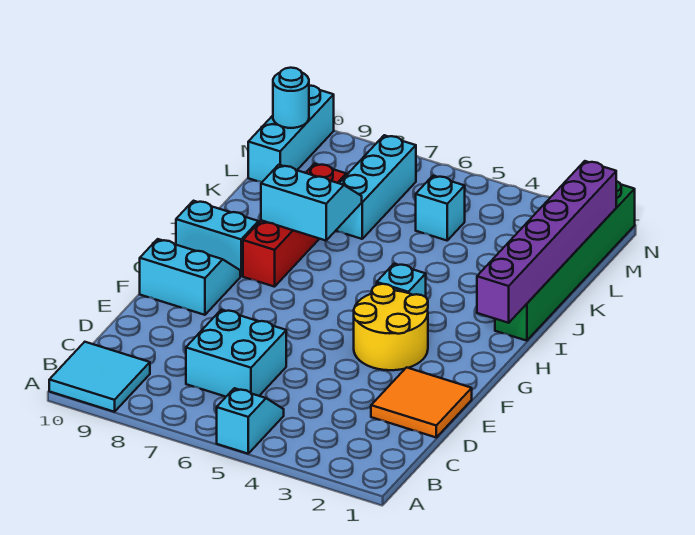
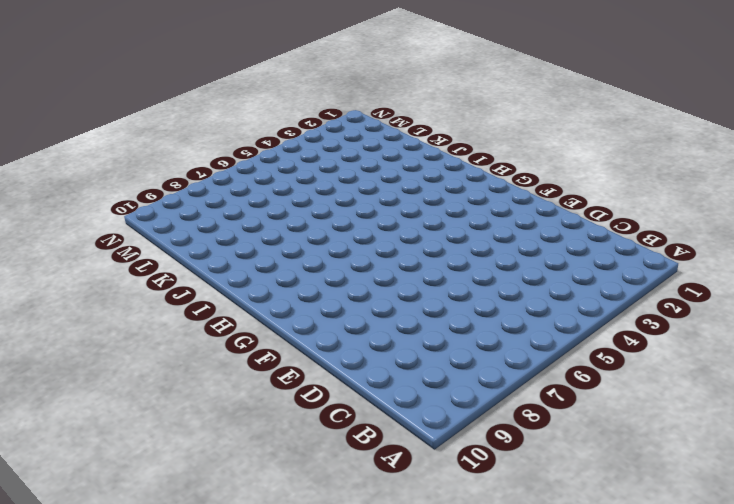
none -> cyan slope A5:B5 level 1 top A
none -> cyan tile A9:B10 level 1
none -> cyan brick C6:D7 level 1

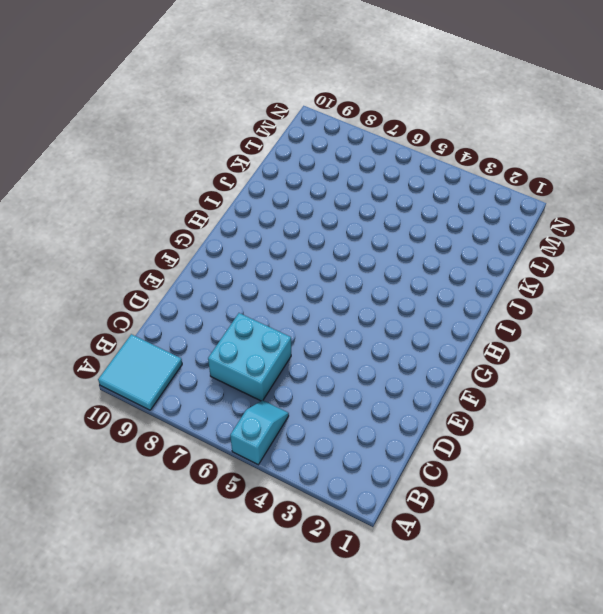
none -> orange tile D1:E2 level 1
none -> yellow round brick F3:G4 level 1
none -> cyan slope F9:G10 level 1 top F

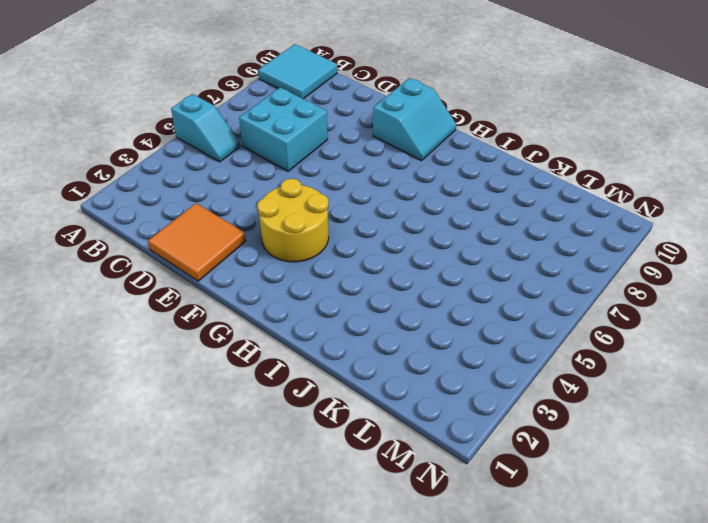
none -> cyan brick H4 level 1
none -> red brick H8:K8 level 1
none -> cyan brick H9:H10 level 1

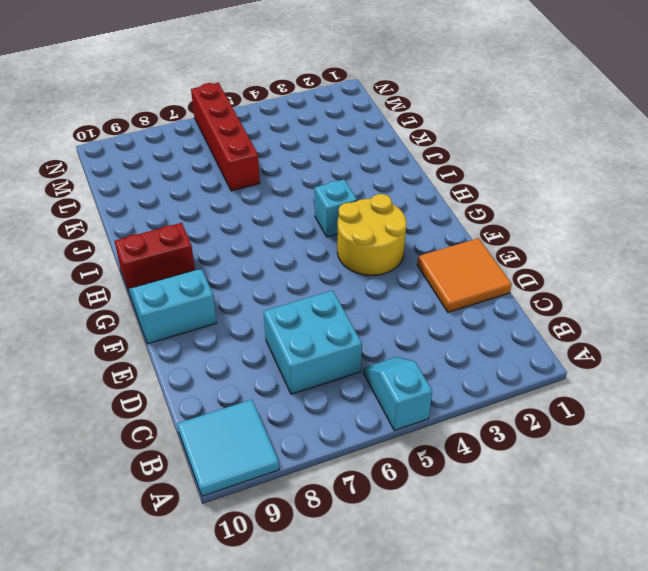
red brick H9:H10 level 1 -> cyan brick H9:H10 level 1
red brick K6:N6 level 1 -> red brick H8:K8 level 1
none -> green brick I1:N1 level 1
none -> cyan brick K7:M7 level 1
none -> cyan brick L5 level 1

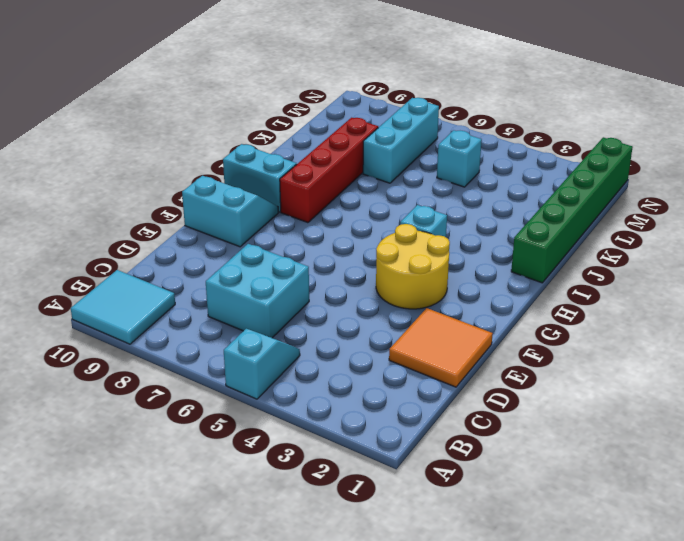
none -> cyan brick L10:N10 level 1
none -> purple brick H1:M1 level 2
none -> cyan slope I7:J8 level 2 top I

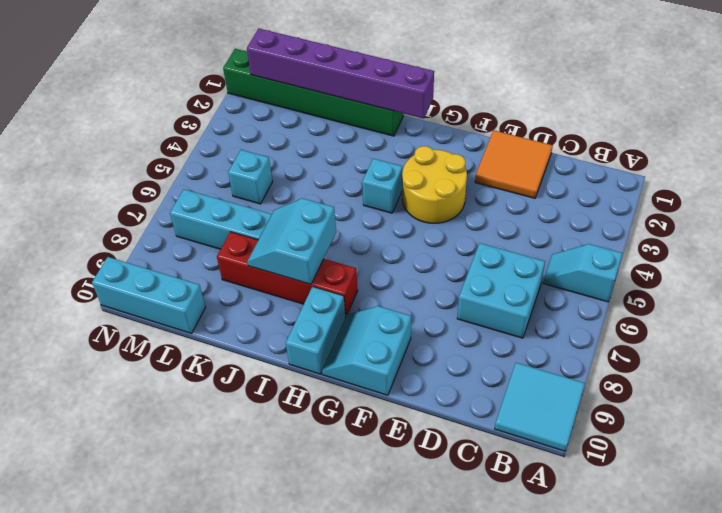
none -> cyan round brick M10 level 2

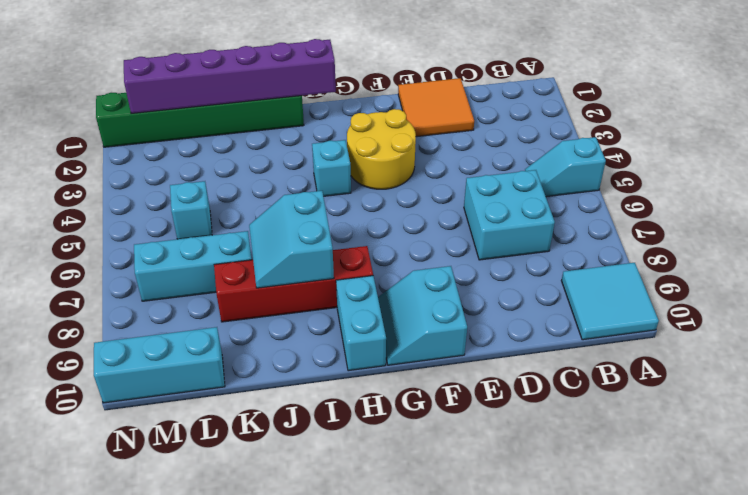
none -> cyan round brick M10 level 2

